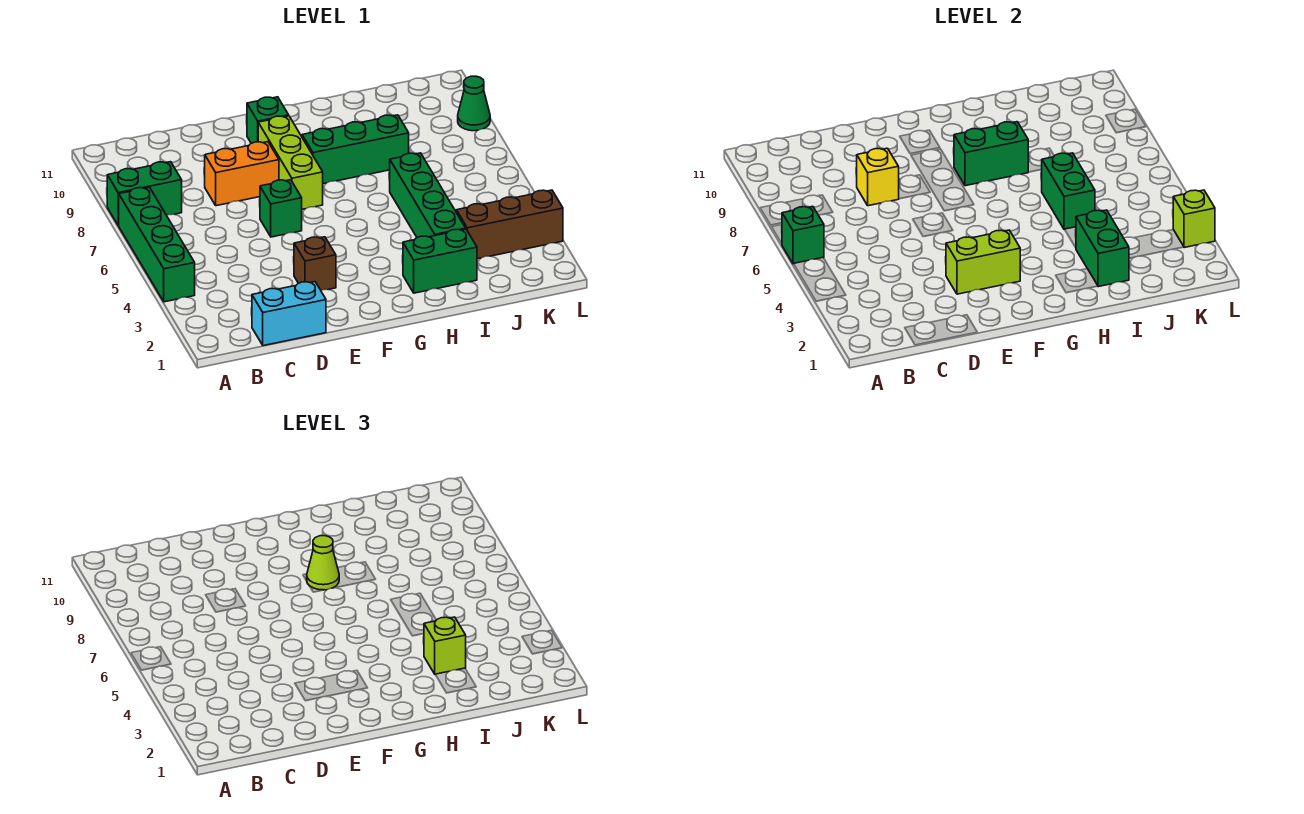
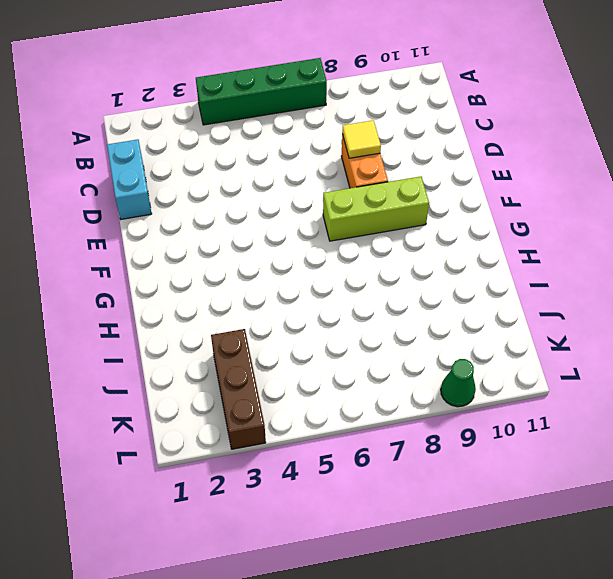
yellow tile D8 level 2 -> yellow brick D8 level 2
none -> green brick A8:B8 level 1
none -> brown brick E3 level 1
none -> green brick E6 level 1

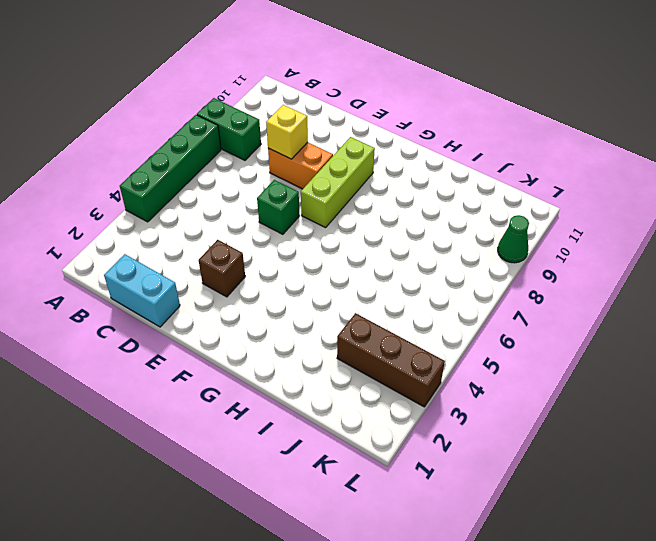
none -> green brick F10 level 1
none -> green brick G8:I8 level 1
none -> green brick H2:I2 level 1

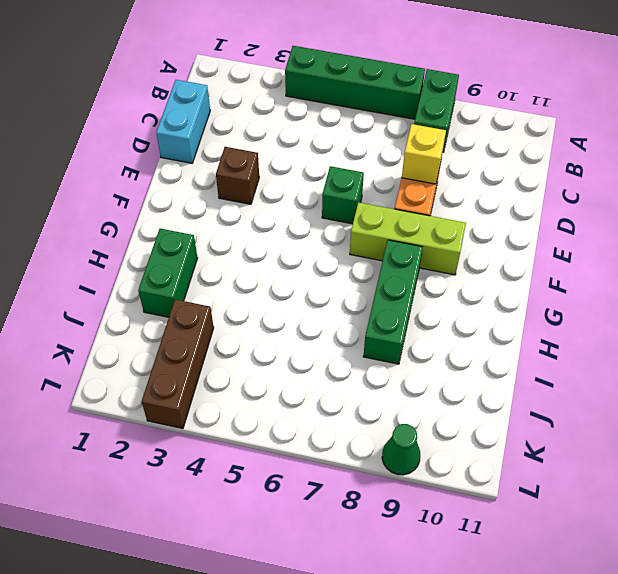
none -> green brick F10 level 1
none -> green brick I3:I6 level 1
none -> green brick A6 level 2

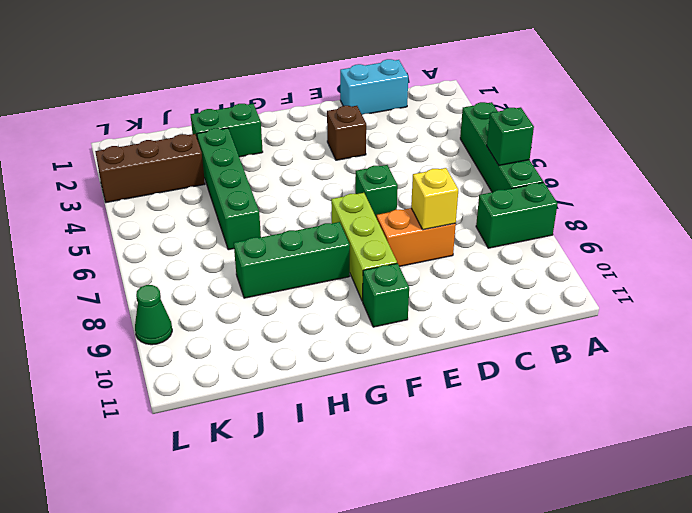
none -> lime brick E3:F3 level 2
none -> green brick G8:H8 level 2
none -> green brick I2:I3 level 2

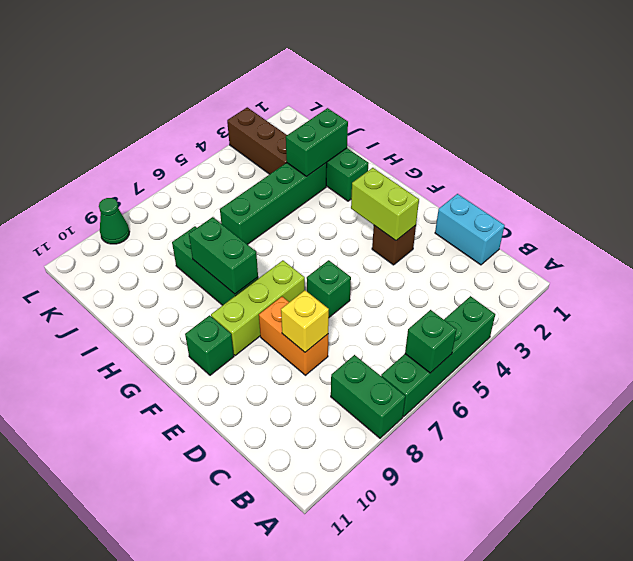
none -> green brick I5:I6 level 2
none -> lime brick L3 level 2
none -> lime cone G8 level 3

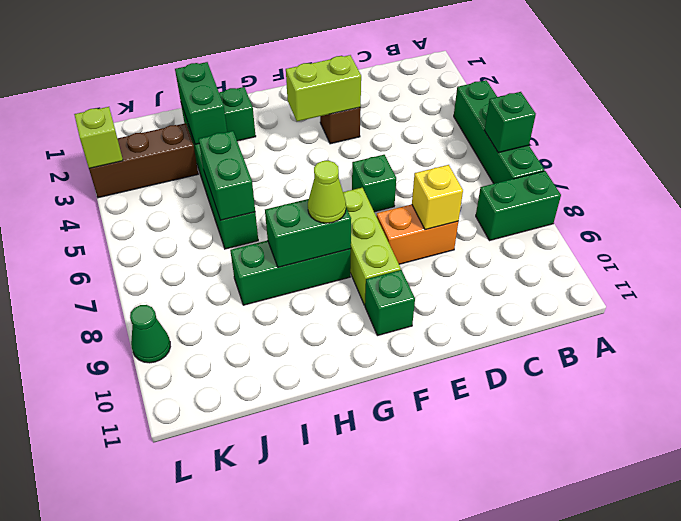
none -> cyan brick C1:D1 level 1
none -> lime brick I3 level 3

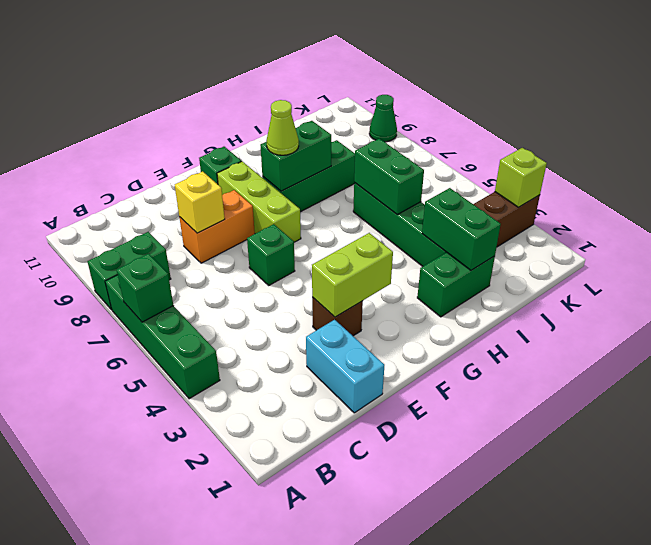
cyan brick D1:D2 level 1 -> cyan brick C1:D1 level 1
none -> lime brick I3 level 3

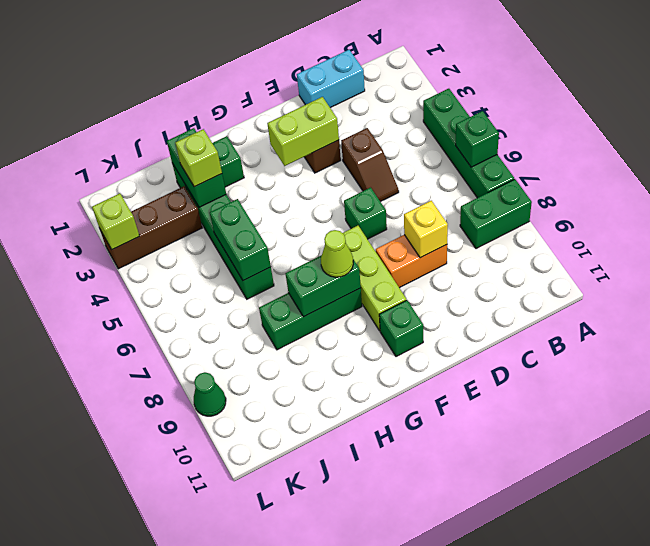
brown slope D4:D5 level 1 top 4 -> none

